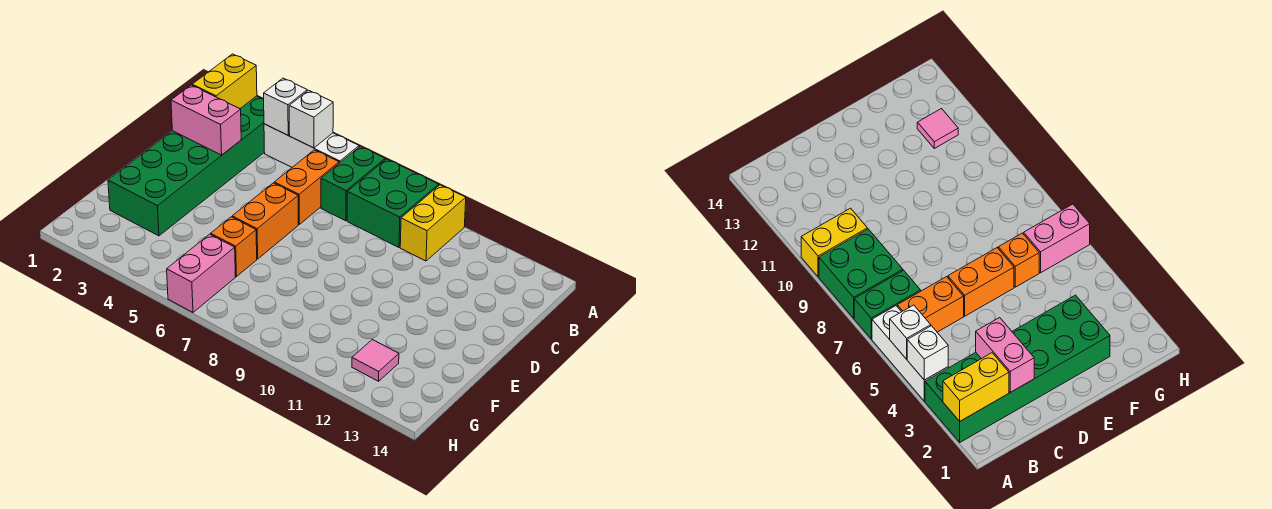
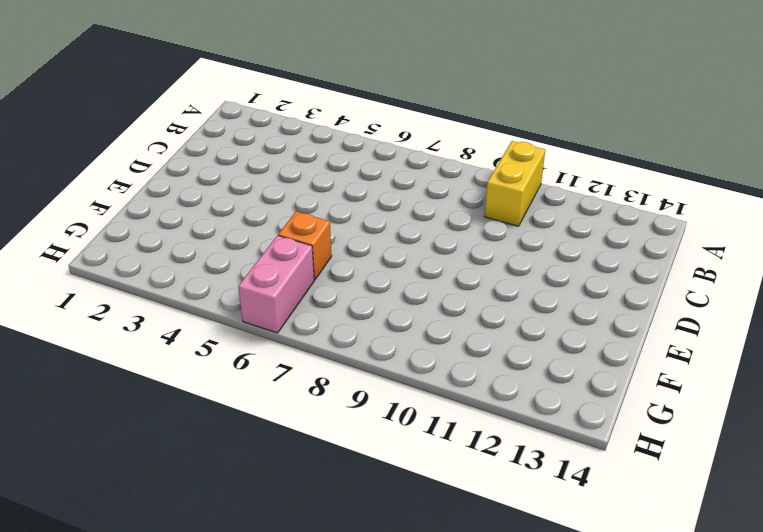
none -> green brick A2:F3 level 1
none -> white brick A4:A6 level 1
none -> green brick A7:B7 level 1

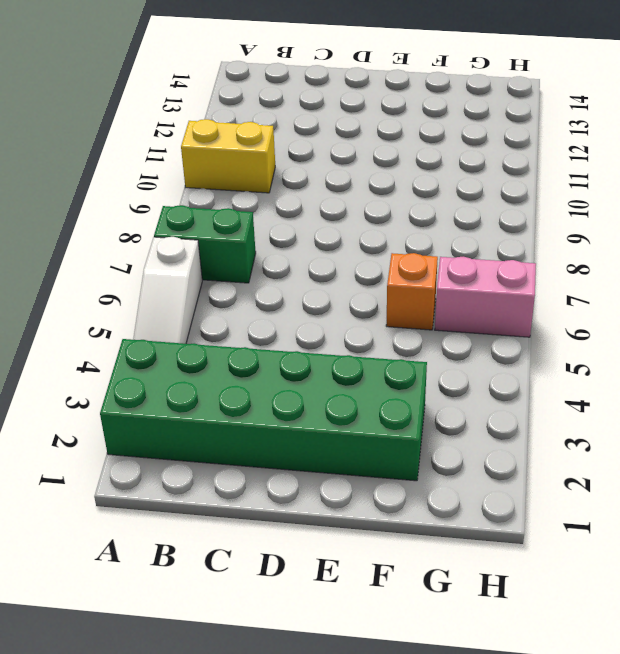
white slope A4:A6 level 1 top 6 -> white brick A4:A6 level 1
none -> green brick A8:B9 level 1
none -> orange brick B6:C6 level 1
none -> orange brick D6:E6 level 1

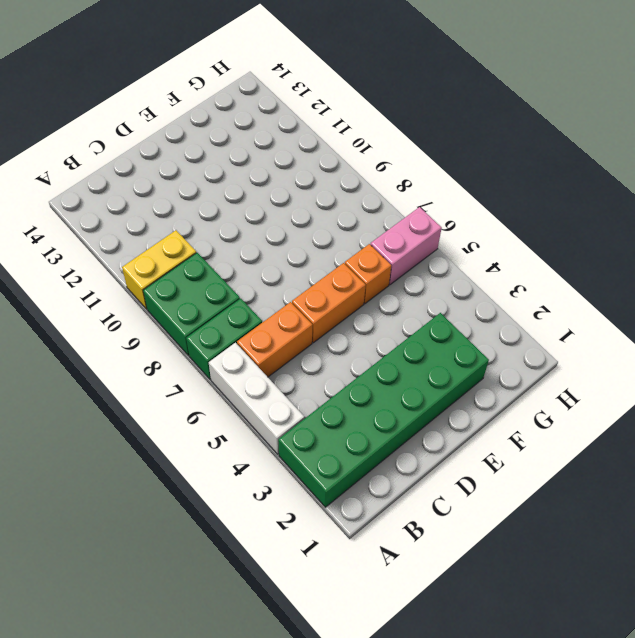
none -> pink tile G12 level 1
none -> yellow brick A2:B2 level 2
none -> white brick A4 level 2

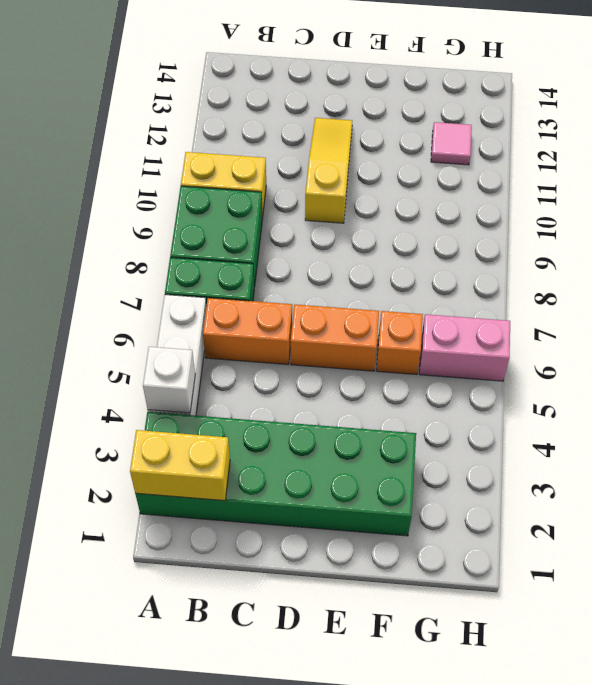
yellow slope D10:D12 level 1 top 10 -> none
none -> white brick A5 level 2
none -> pink brick C2:C3 level 2

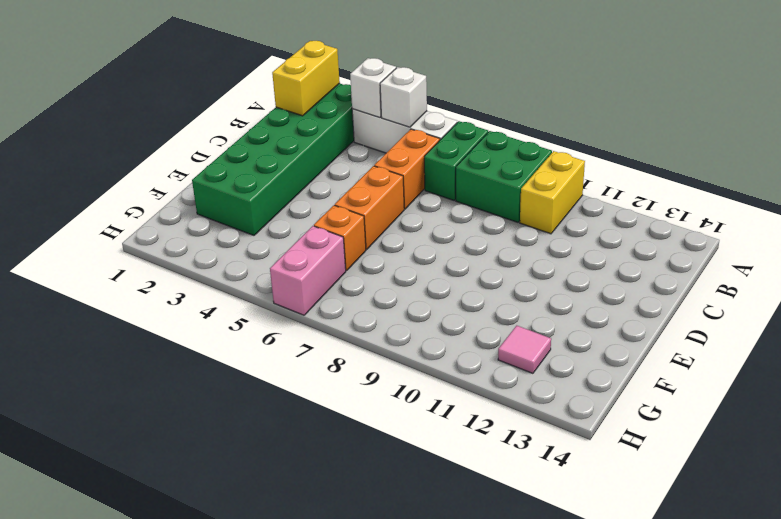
none -> pink brick C2:C3 level 2

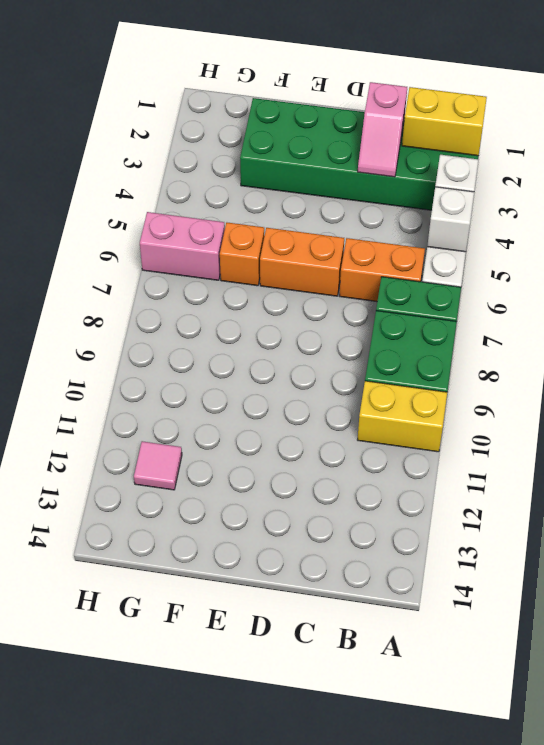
pink slope C2:C3 level 2 top 2 -> pink brick C2:C3 level 2

